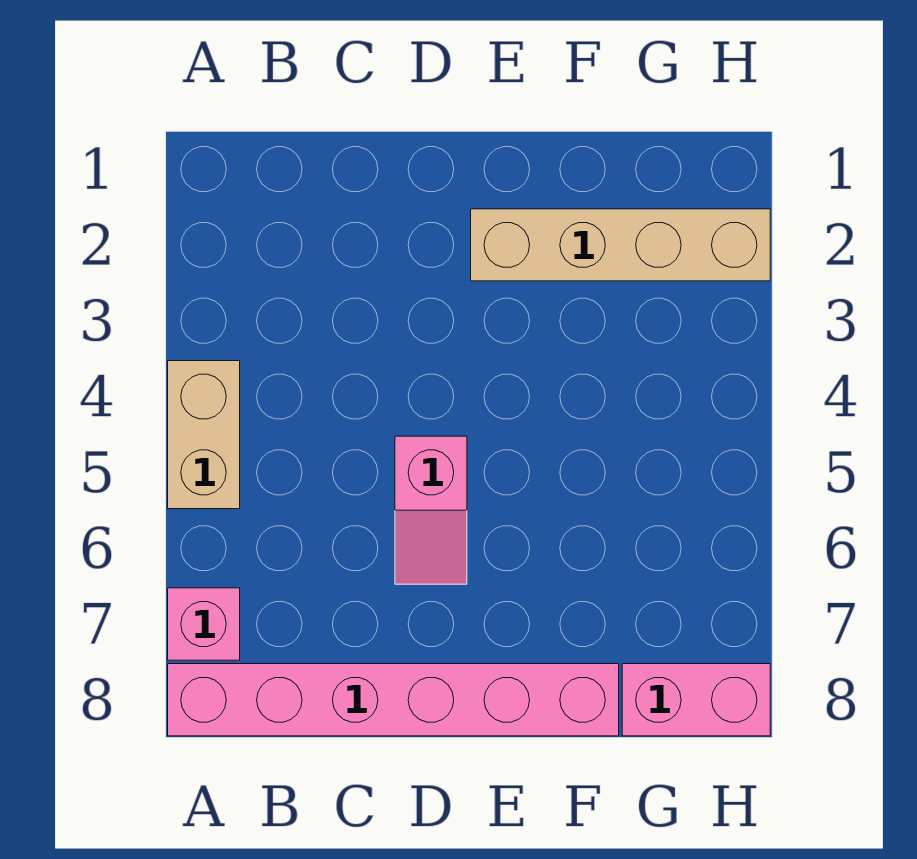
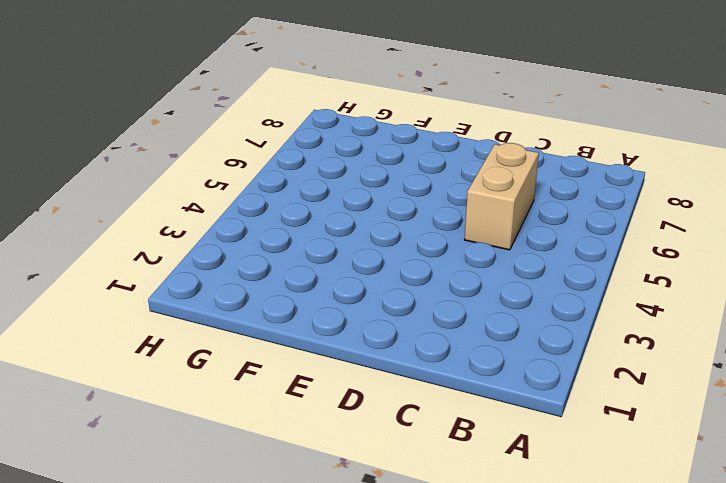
tan brick C5:C6 level 1 -> tan brick A4:A5 level 1
none -> pink brick A7 level 1
none -> pink brick A8:F8 level 1

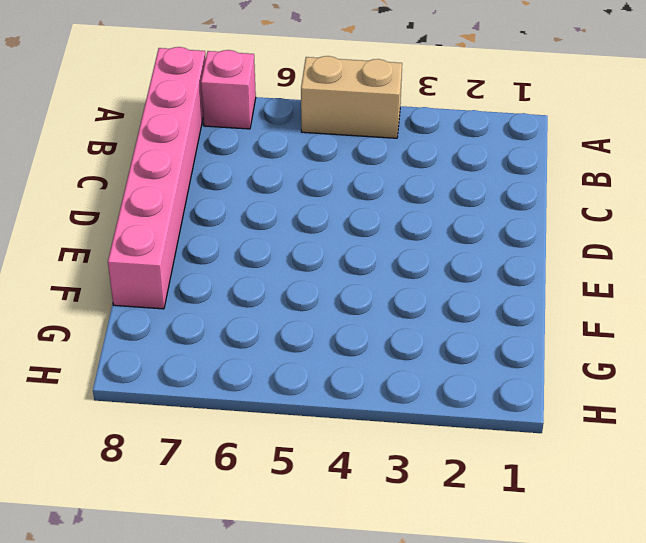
none -> pink slope D5:D6 level 1 top 5
none -> tan brick E2:H2 level 1

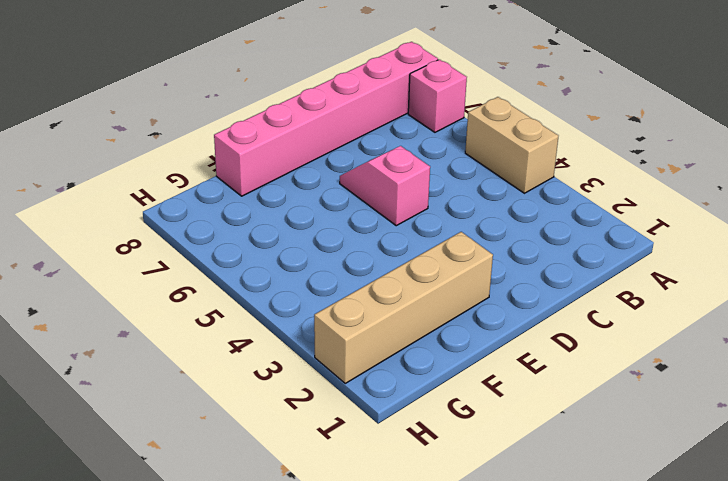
none -> pink brick G8:H8 level 1

